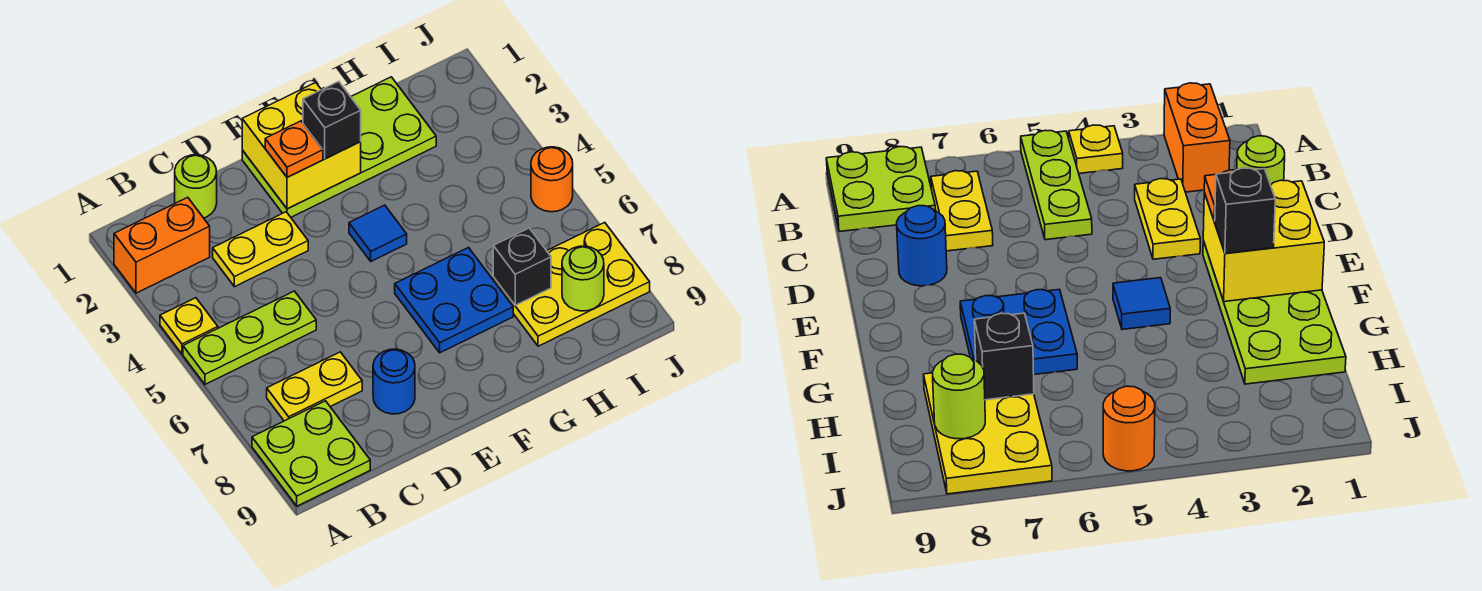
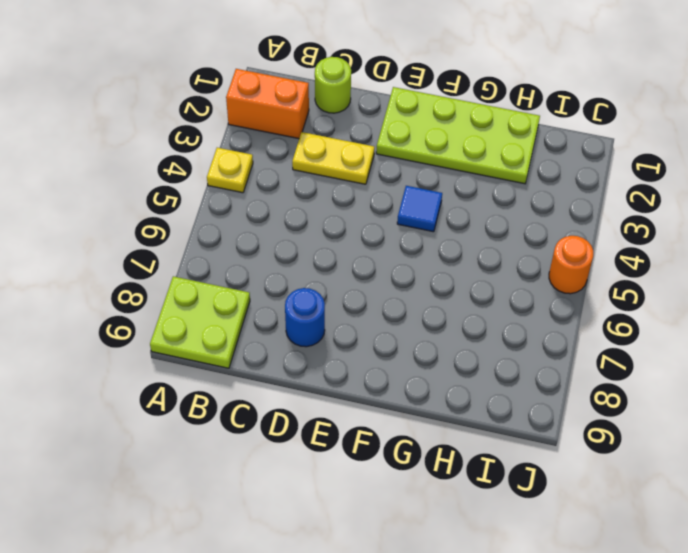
none -> lime plate A5:C5 level 1
none -> yellow plate B7:C7 level 1
none -> blue plate F6:G7 level 1

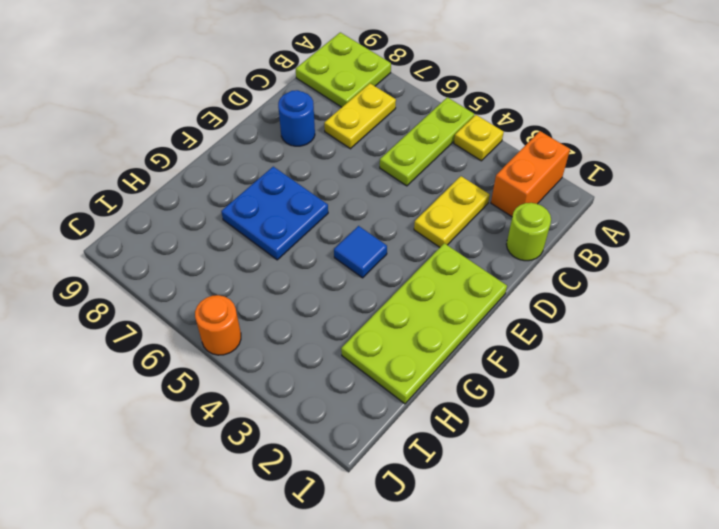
none -> yellow plate H7:J8 level 1
none -> yellow brick E1:F2 level 2
none -> black brick H7 level 2

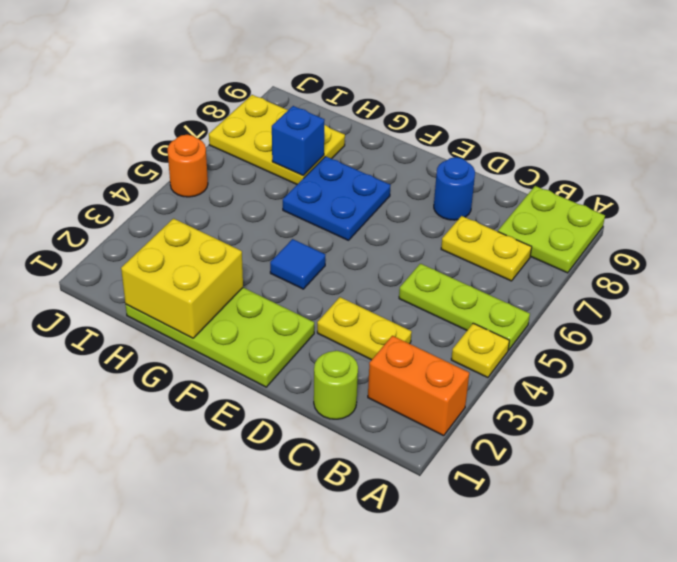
yellow brick G1:H2 level 2 -> yellow brick E1:F2 level 2
blue brick H7 level 2 -> black brick H7 level 2
none -> lime round brick I8 level 2
none -> orange plate E2 level 3
none -> black brick F2 level 3

